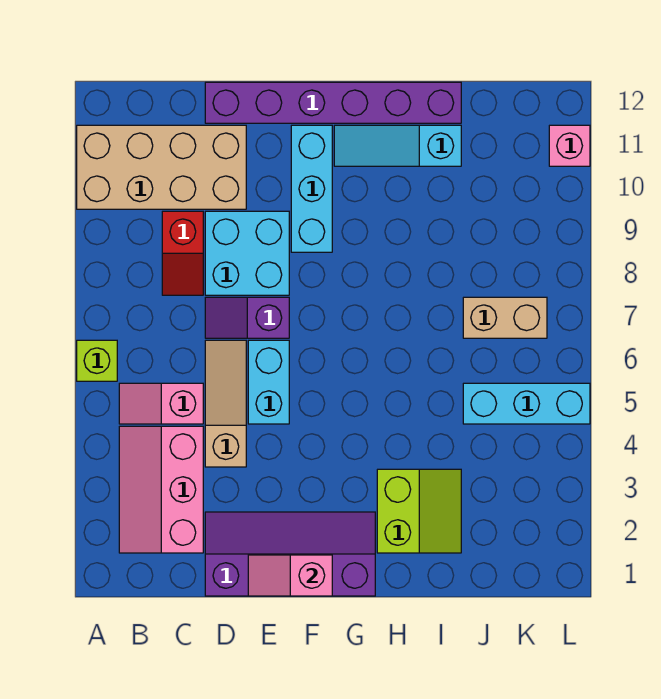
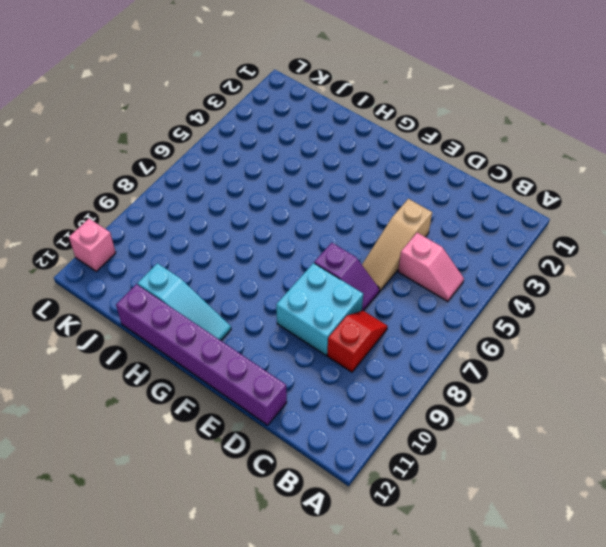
none -> lime brick A6 level 1
none -> tan brick A10:D11 level 1
none -> pink slope B2:C4 level 1 top C

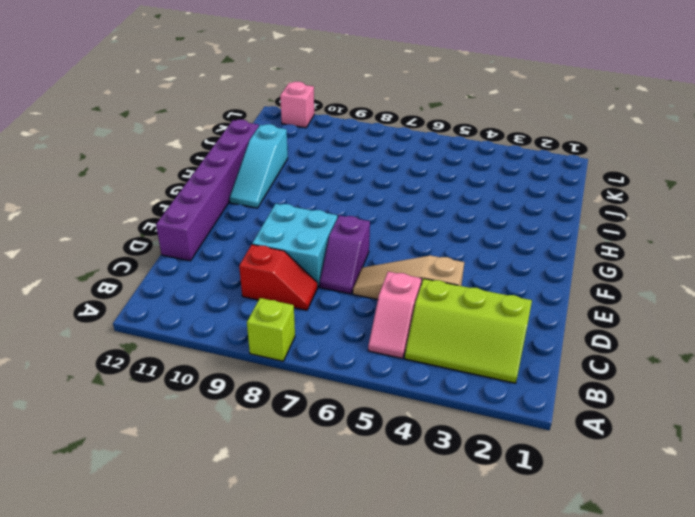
lime brick A8 level 1 -> lime brick A6 level 1
lime slope B2:C4 level 1 top C -> pink slope B2:C4 level 1 top C
none -> tan brick A10:D11 level 1
none -> purple slope D1:G2 level 1 top 1
none -> cyan brick E5:E6 level 1

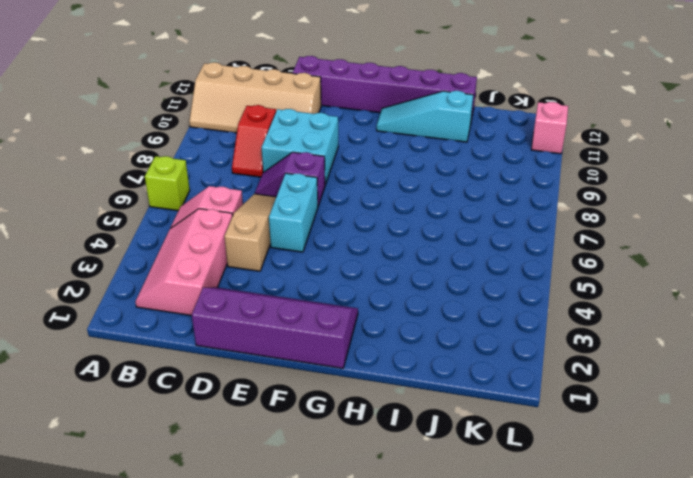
tan slope A10:D11 level 1 top 11 -> tan brick A10:D11 level 1
none -> cyan brick F9:F11 level 1
none -> lime slope H2:I3 level 1 top H
none -> cyan brick J5:L5 level 1

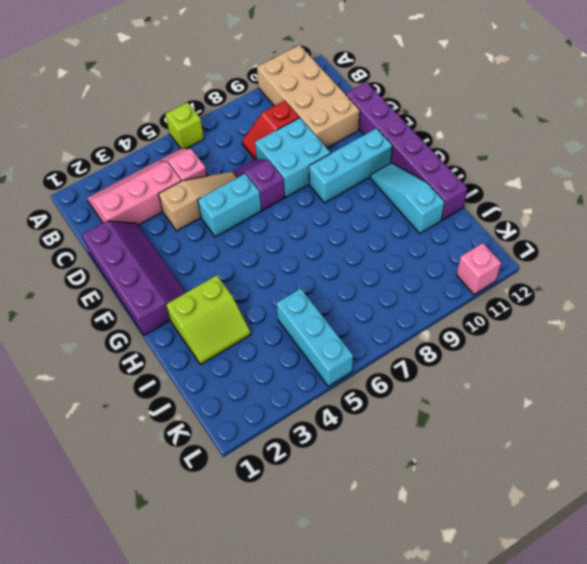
none -> tan brick J7:K7 level 1
none -> pink slope E1:F1 level 2 top F

